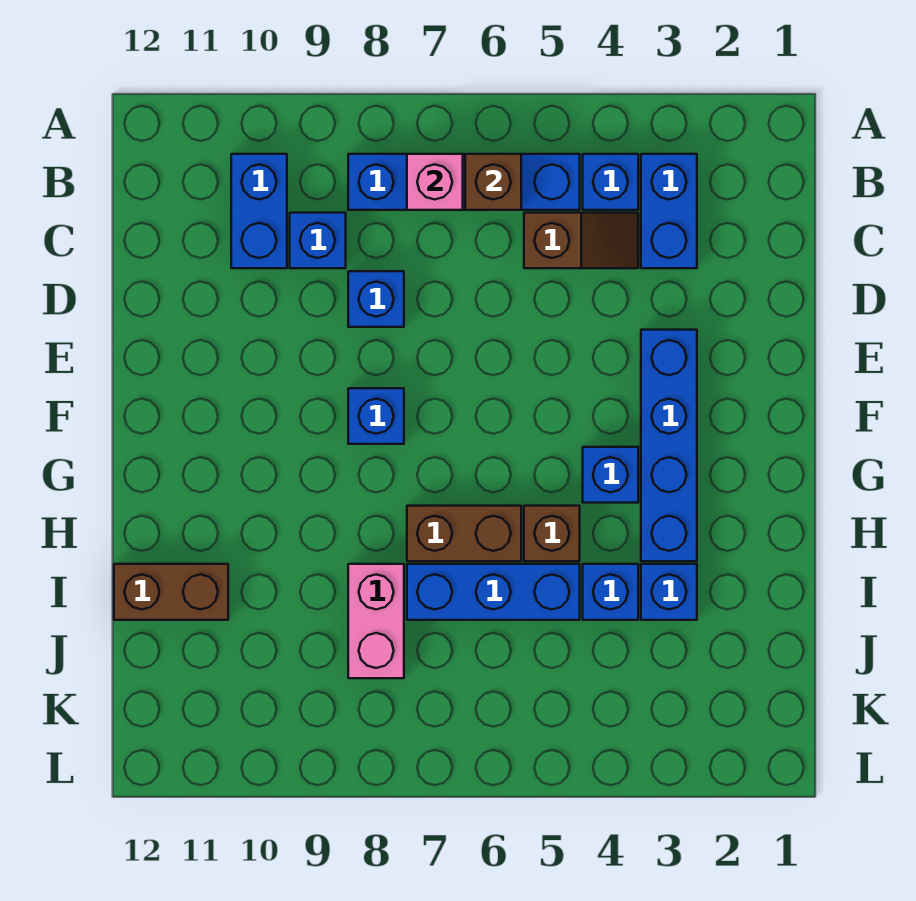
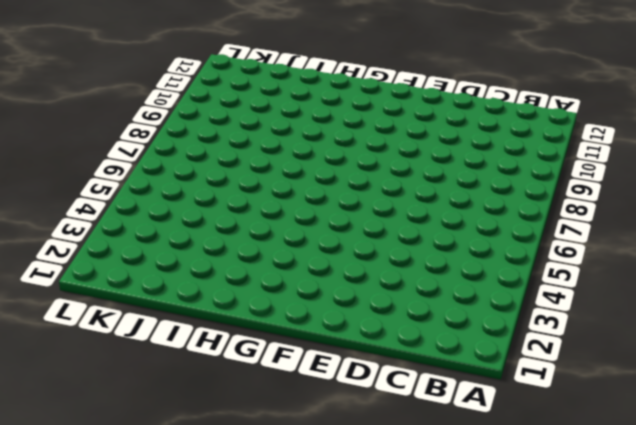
none -> blue brick B3:C3 level 1
none -> blue brick B4 level 1
none -> blue brick B5:B8 level 1

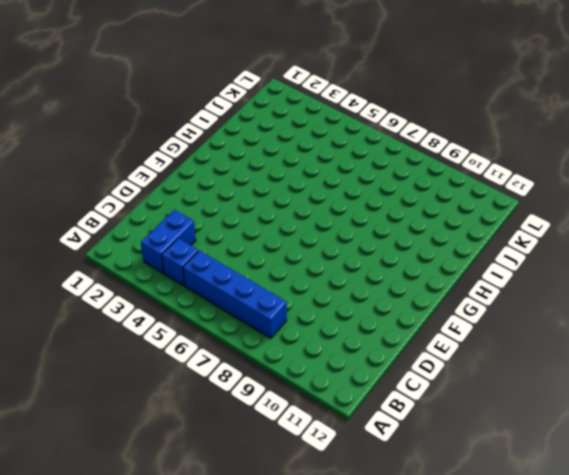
none -> blue brick B10:C10 level 1
none -> brown slope C4:C5 level 1 top 5
none -> blue brick C9 level 1

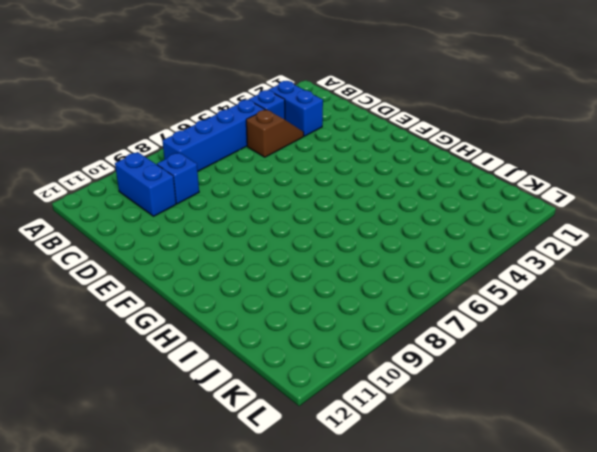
none -> blue brick D8 level 1
none -> blue brick E3:H3 level 1
none -> blue brick F8 level 1

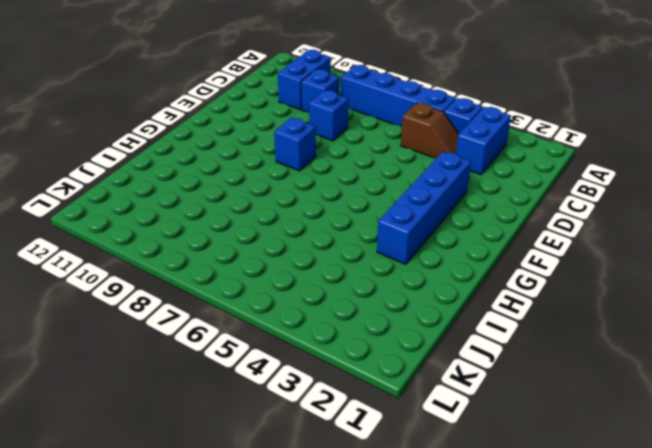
none -> blue brick G4 level 1
none -> brown brick H5 level 1
none -> brown brick H6:H7 level 1

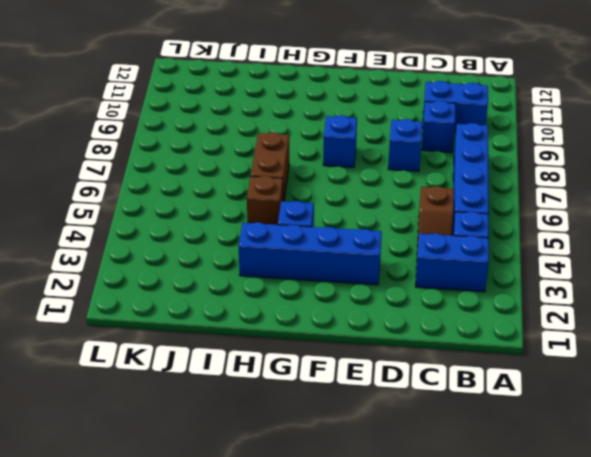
none -> blue brick I3 level 1
none -> blue brick I4 level 1
none -> blue brick I5:I7 level 1

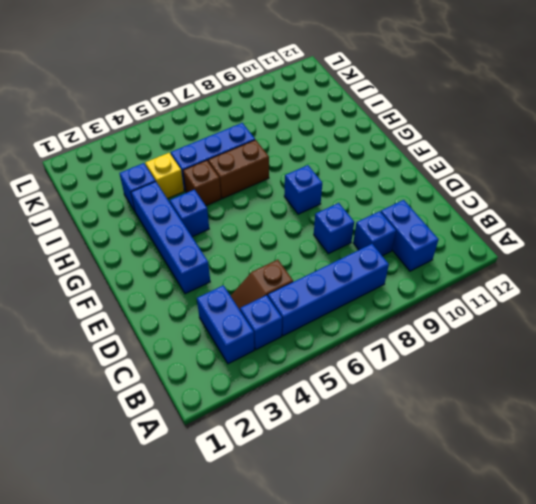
yellow brick I4 level 1 -> blue brick I4 level 1
none -> pink brick I8:J8 level 1
none -> brown brick I11:I12 level 1
none -> brown brick B6 level 2

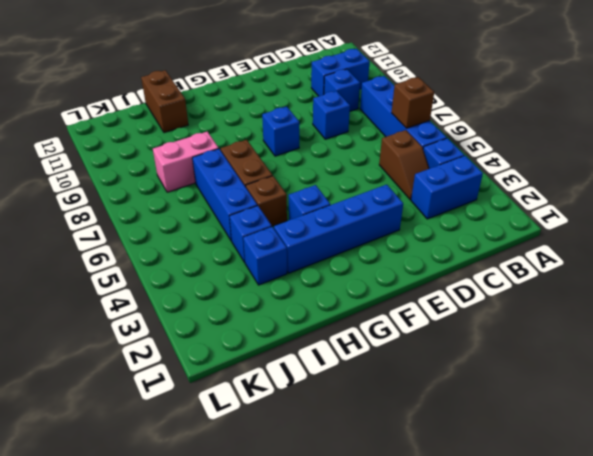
none -> pink brick B7 level 2

